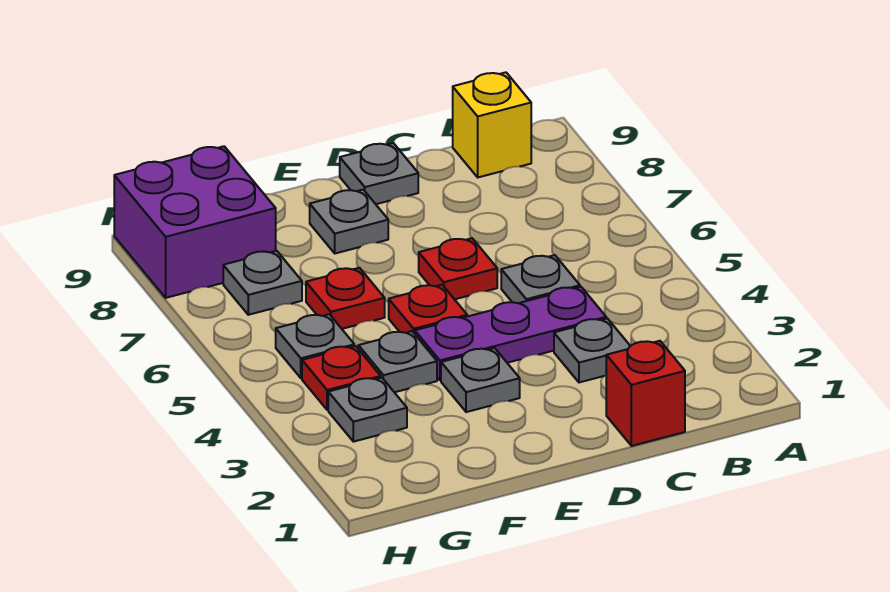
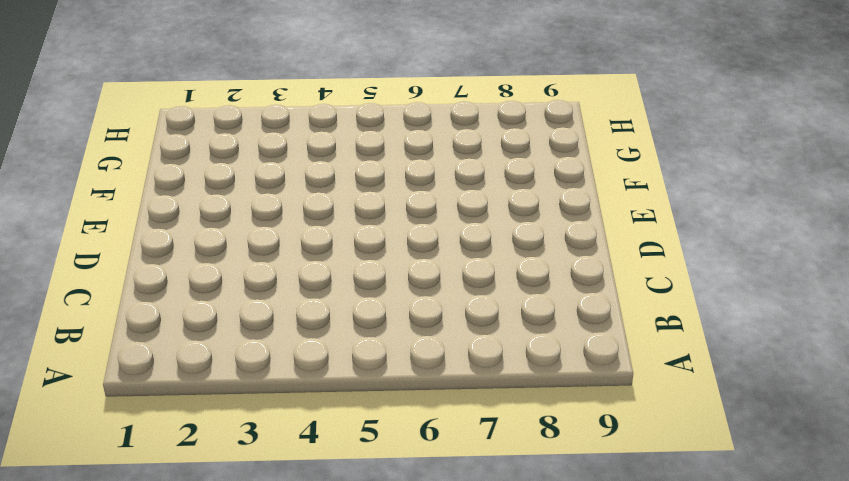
none -> yellow brick B9 level 1
none -> red brick C1 level 1
none -> grey plate C3 level 1

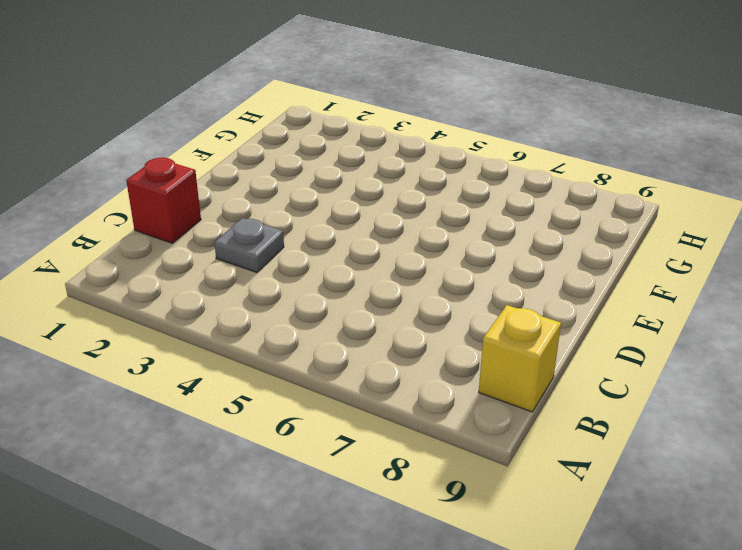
none -> purple plate C4:E4 level 1
none -> grey plate C5 level 1
none -> red plate D6 level 1

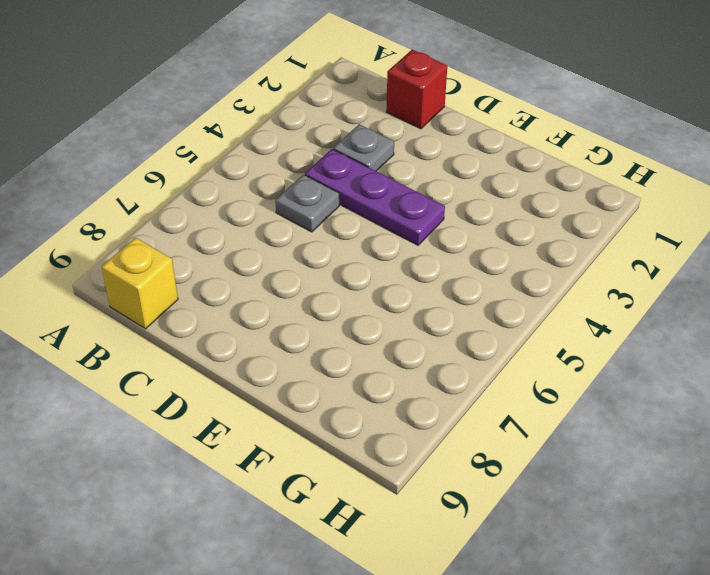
none -> red plate D6 level 1
none -> grey plate D9 level 1
none -> grey plate E3 level 1

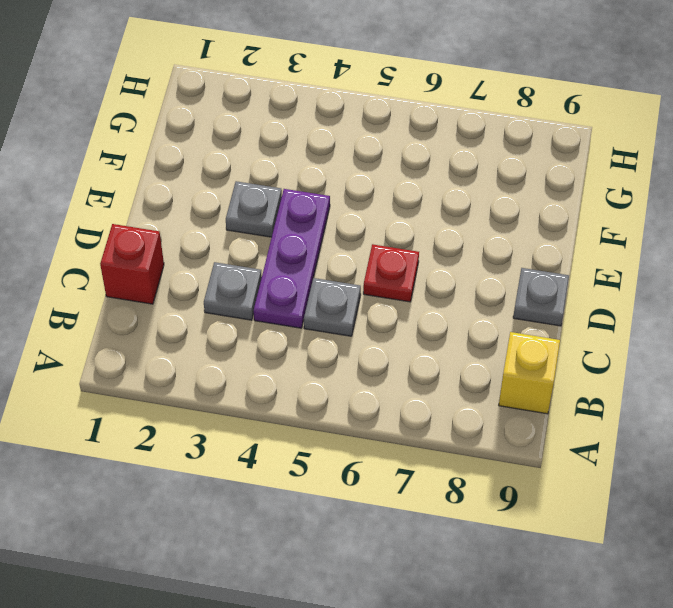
none -> red plate E5 level 1
none -> grey plate E8 level 1
none -> grey plate F4 level 1

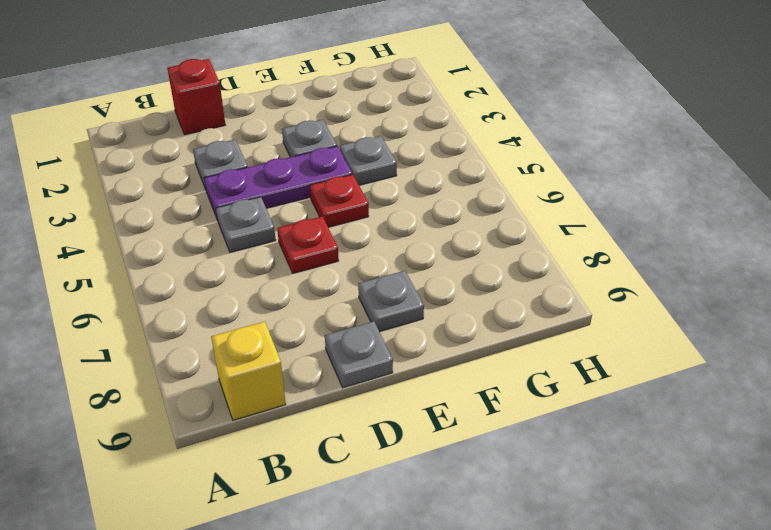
none -> red plate F6 level 1
none -> grey plate G3 level 1
none -> red plate G4 level 1

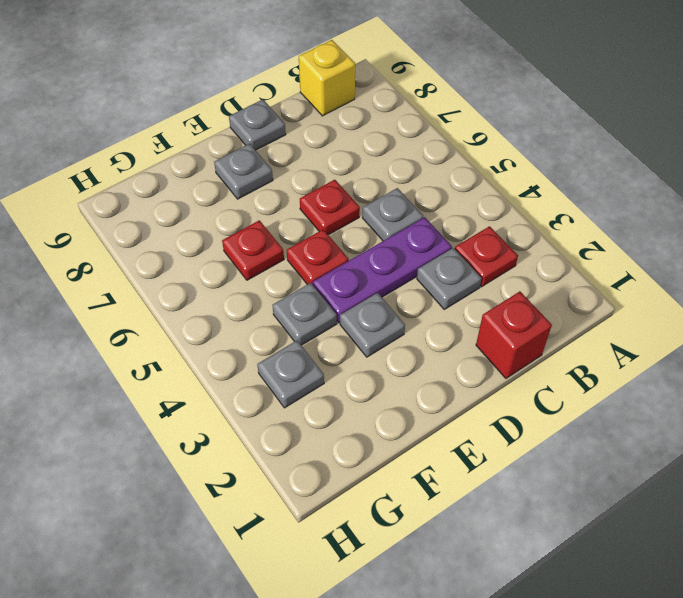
red plate B3 level 1 -> red plate G4 level 1
none -> grey plate G5 level 1
none -> grey plate G7 level 1
none -> purple brick G8:H9 level 1

